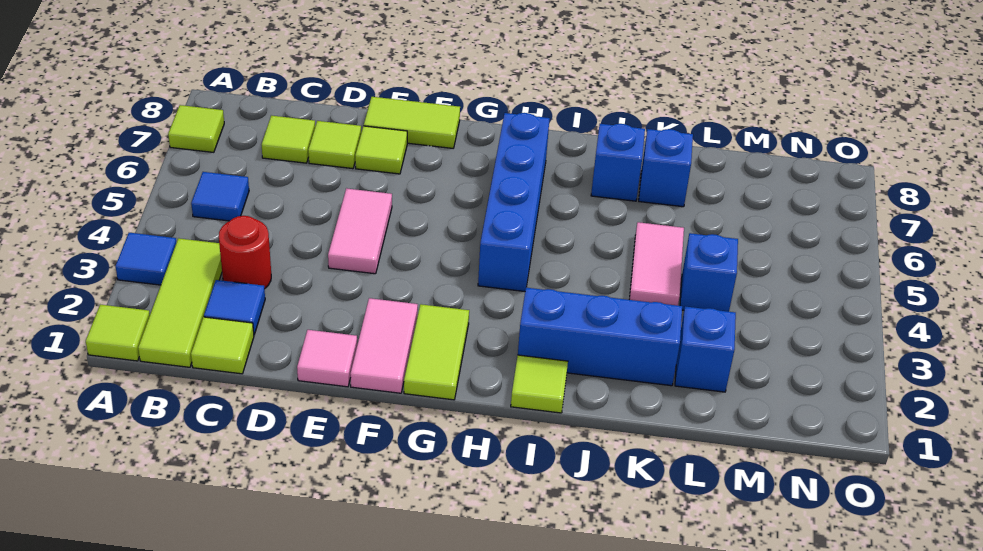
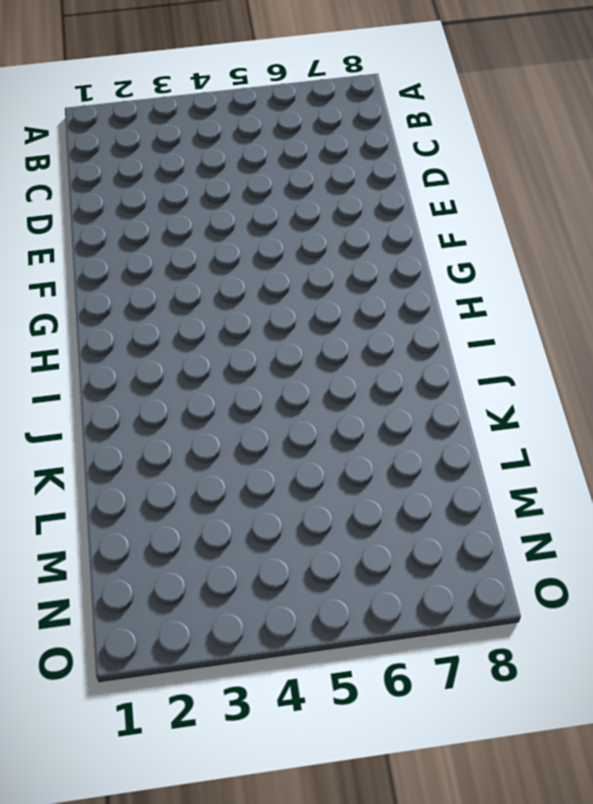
none -> lime tile A1 level 1
none -> blue tile A3 level 1
none -> lime tile A7 level 1

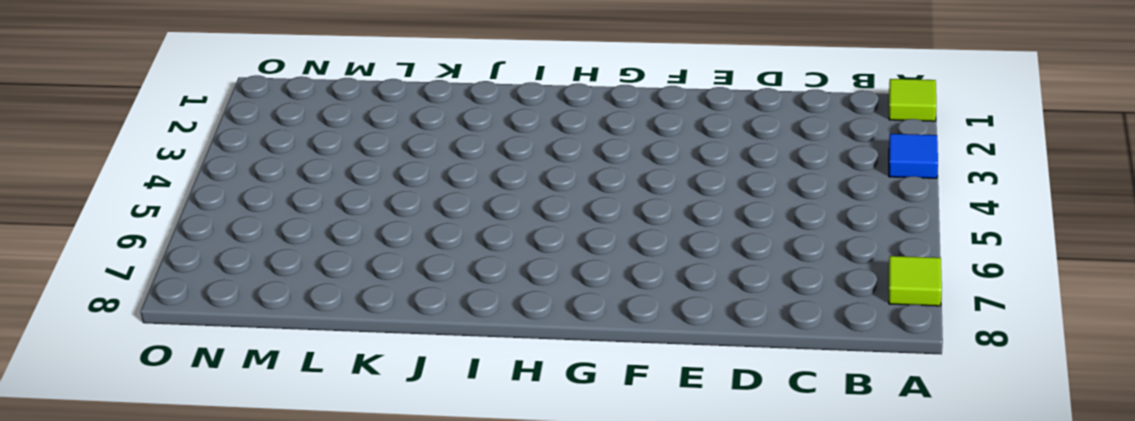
none -> lime tile B1:B3 level 1
none -> blue tile B5 level 1
none -> lime tile C1 level 1

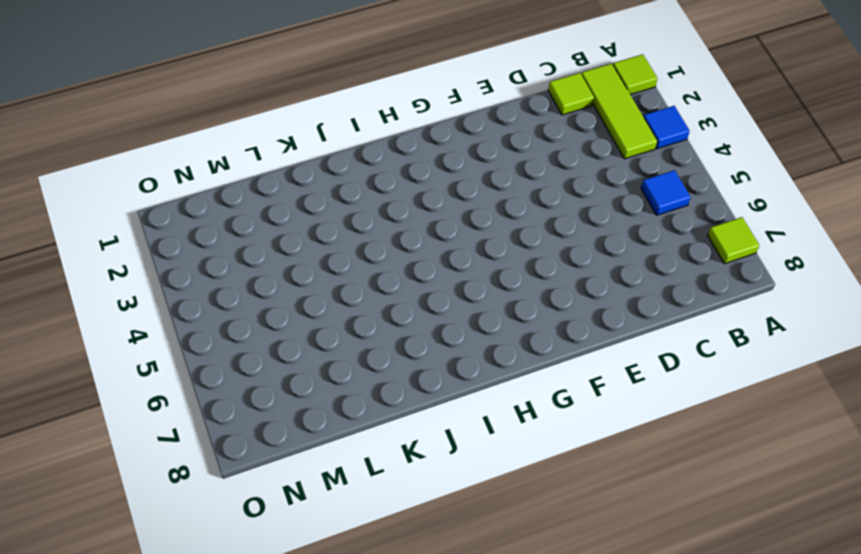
none -> blue tile C2 level 1
none -> red round brick C3 level 1
none -> lime tile C7 level 1

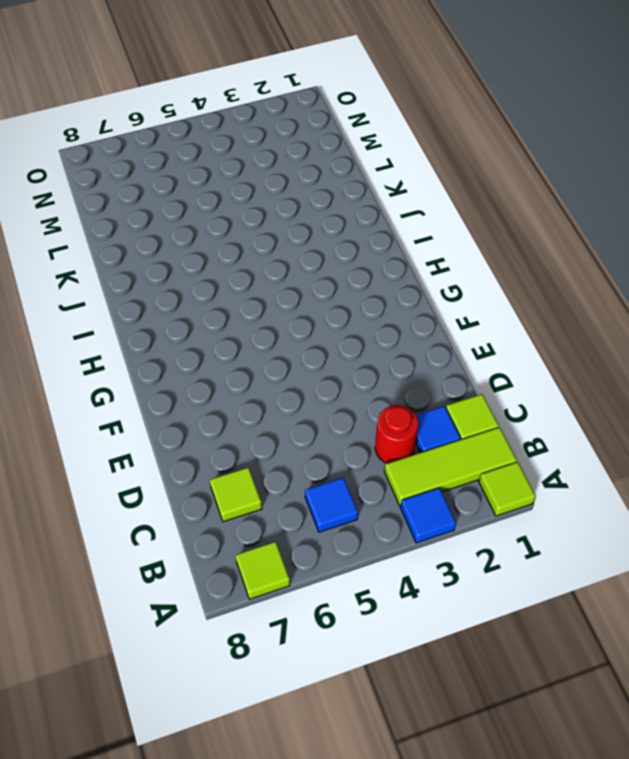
none -> lime tile D7 level 1
none -> pink tile E1 level 1
none -> pink tile E4:E5 level 1

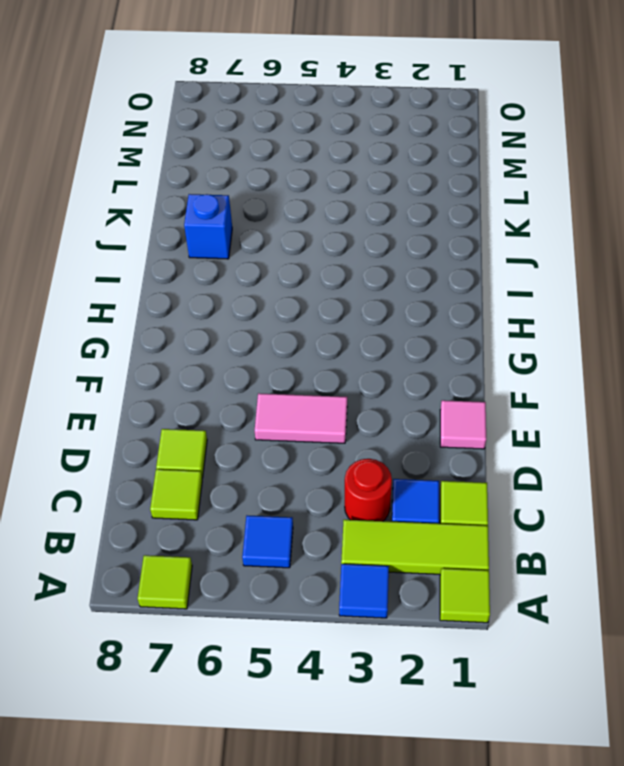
none -> lime tile E7 level 1
none -> lime tile E8:F8 level 1
none -> pink tile F1:F2 level 1

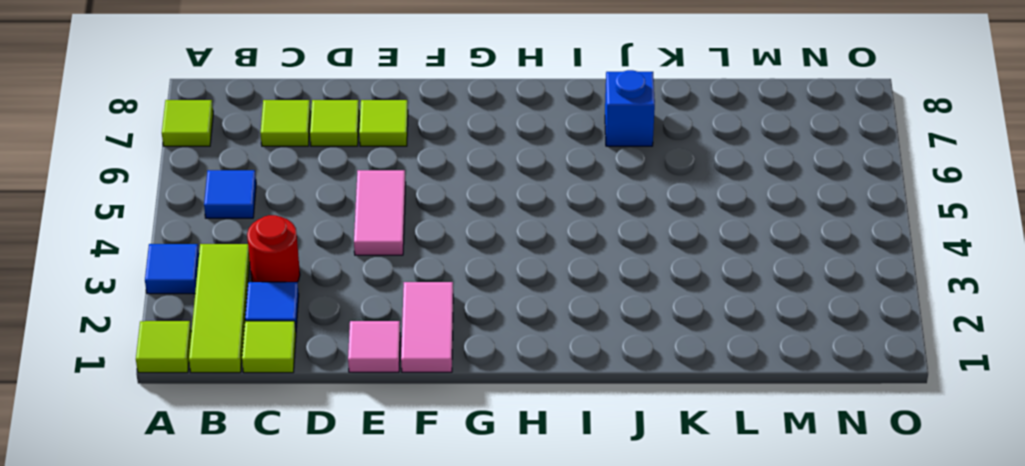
none -> lime tile E8:F8 level 1
none -> lime tile G1:G2 level 1
none -> blue brick H4:H7 level 1

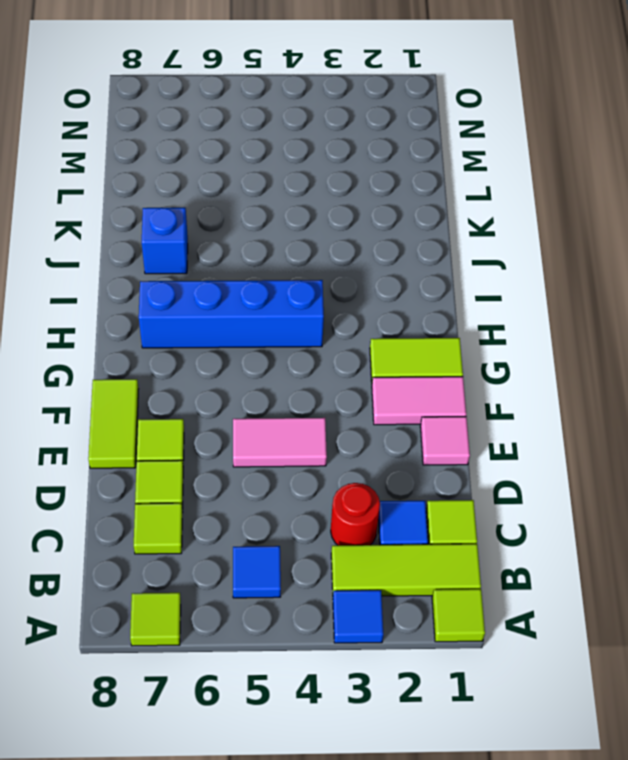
none -> lime tile I1 level 1
none -> blue brick I2:K2 level 1
none -> pink tile K4:K5 level 1

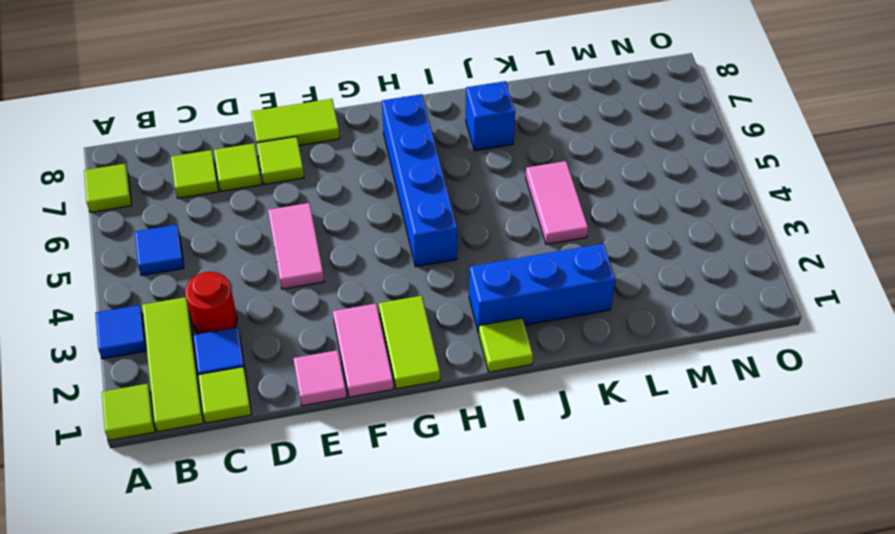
none -> blue brick K7 level 1
none -> blue brick L2 level 1
none -> blue brick L4 level 1

